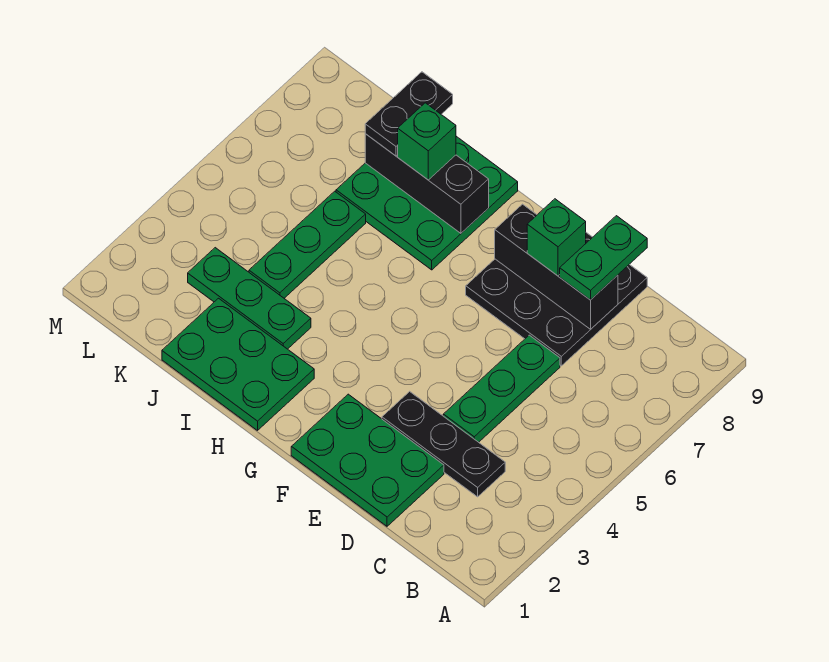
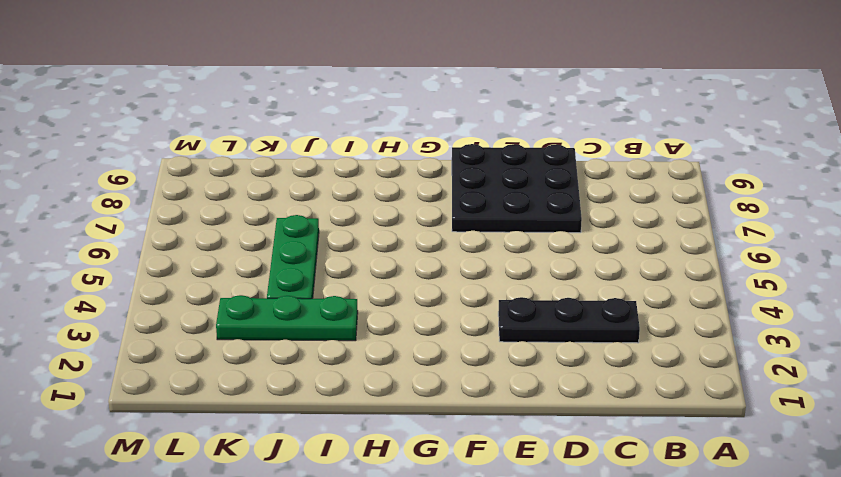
none -> green plate D1:F2 level 1
none -> green plate D4:D6 level 1
none -> green plate H1:J2 level 1

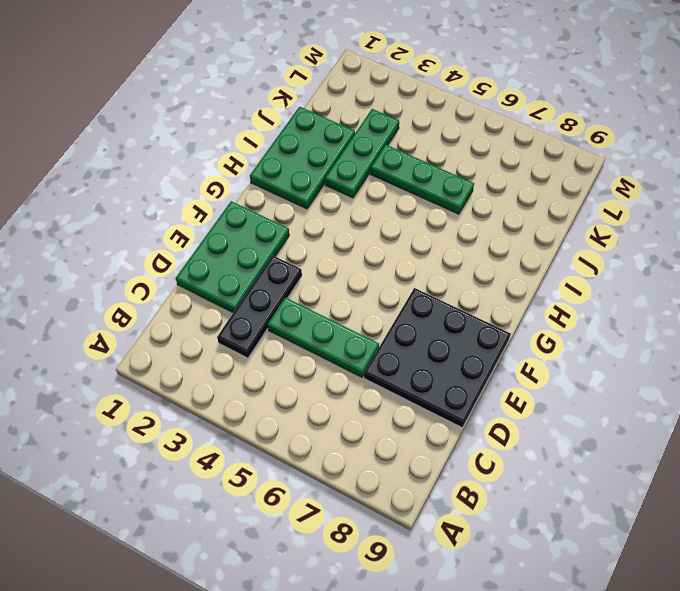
none -> green plate H7:J9 level 1
none -> black brick D8:F8 level 2
none -> black brick H8:J8 level 2

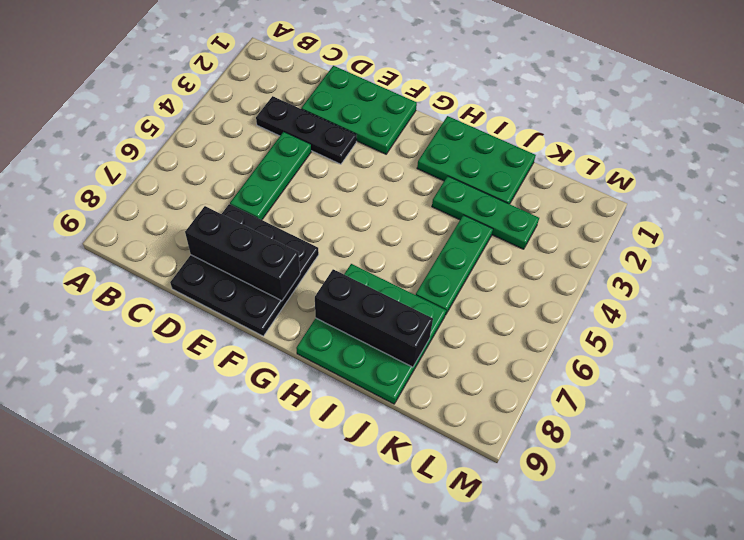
none -> green plate D8:D9 level 3
none -> green brick E8 level 3
none -> green brick I8 level 3

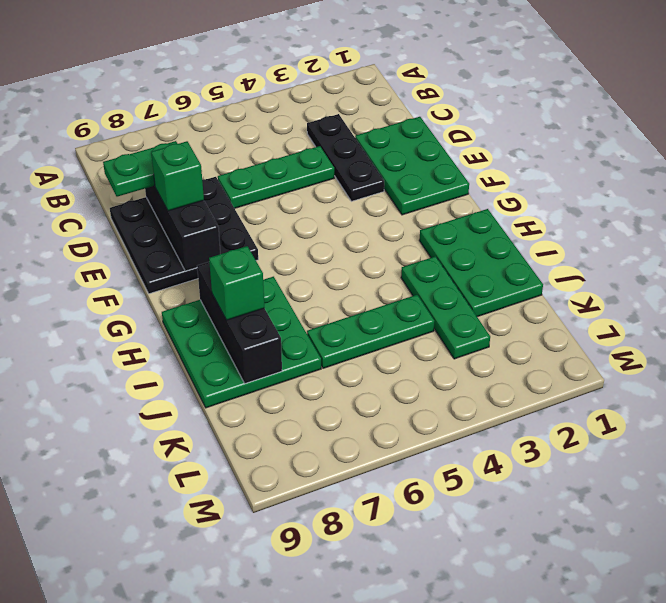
none -> black plate J8:J9 level 3

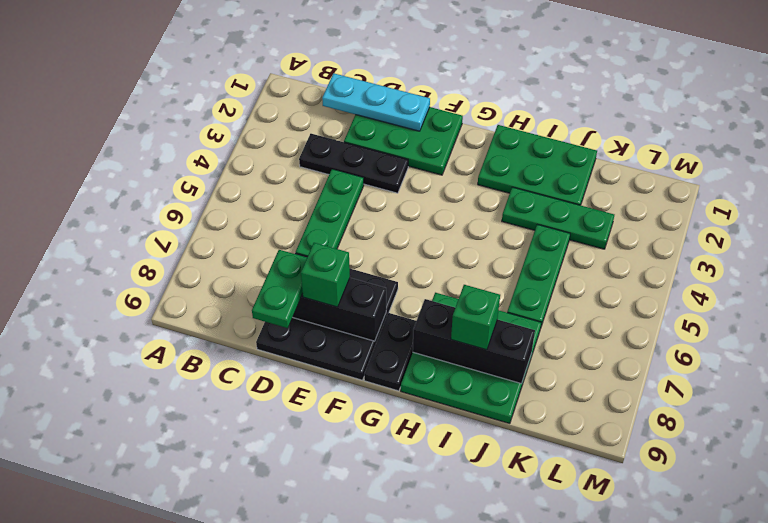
cyan plate C1:E1 level 2 -> none
black plate G8:G9 level 1 -> black plate J8:J9 level 3

